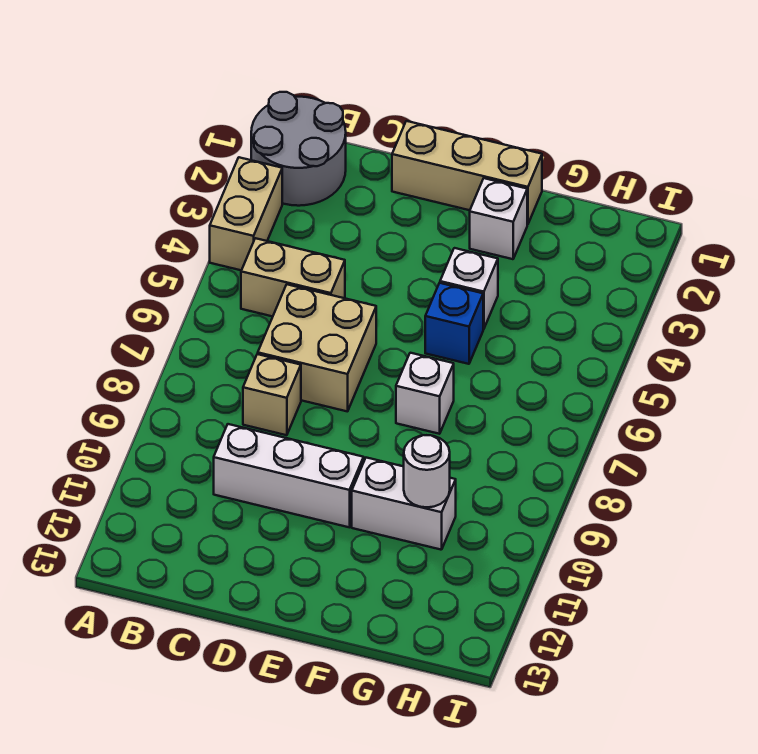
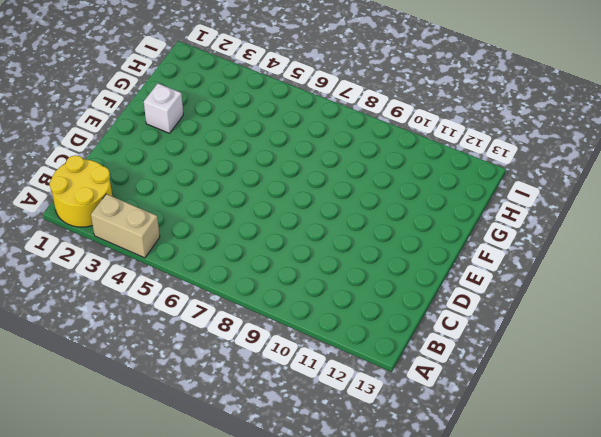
yellow round brick A1:B2 level 1 -> grey round brick A1:B2 level 1
none -> tan brick B5:C5 level 1
none -> tan brick C6:D7 level 1
none -> tan brick C8 level 1

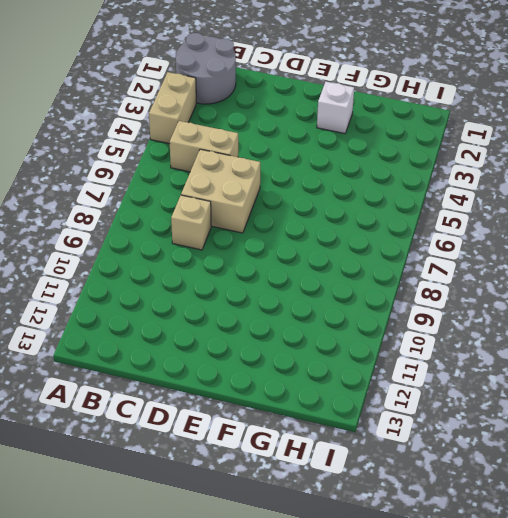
none -> white brick C10:E10 level 1
none -> tan brick D1:F1 level 1
none -> white brick F4 level 1

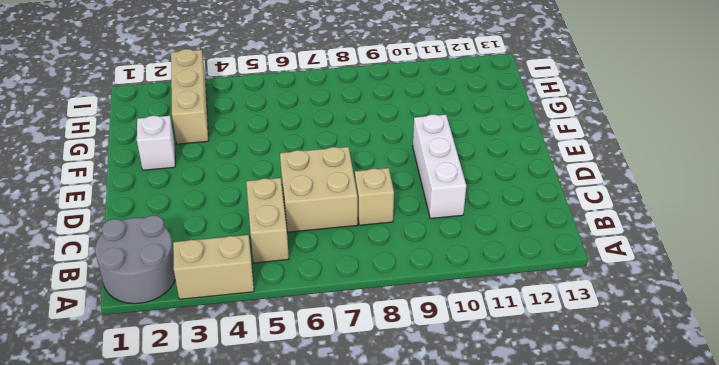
tan brick G3:I3 level 1 -> tan brick D1:F1 level 1
none -> white brick F4 level 1
none -> blue brick F5 level 1
none -> white brick F7 level 1

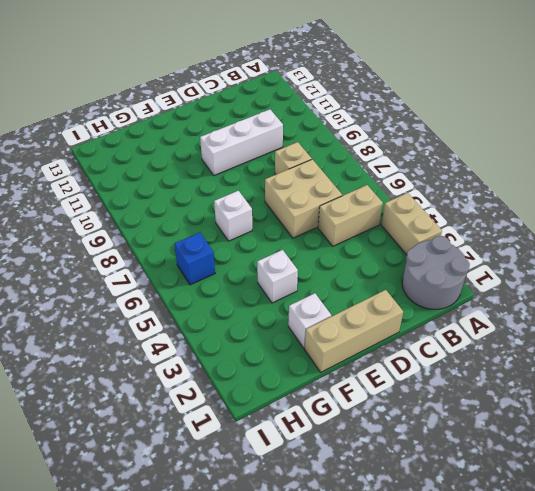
blue brick H6 level 1 -> blue brick F5 level 1
none -> white brick F10:G10 level 1
none -> white round brick G10 level 2

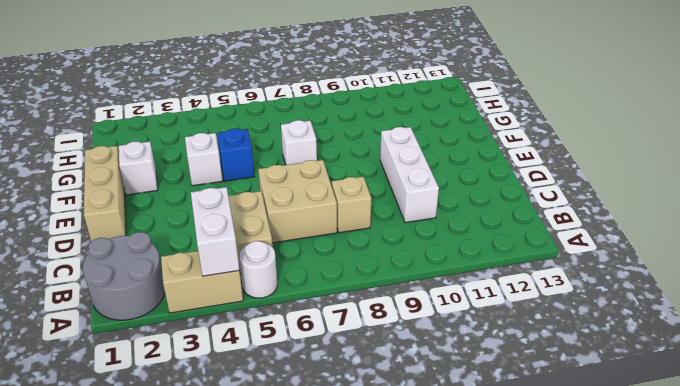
white brick A4:B4 level 2 -> white brick F10:G10 level 1
white round brick A5 level 1 -> white round brick G10 level 2

